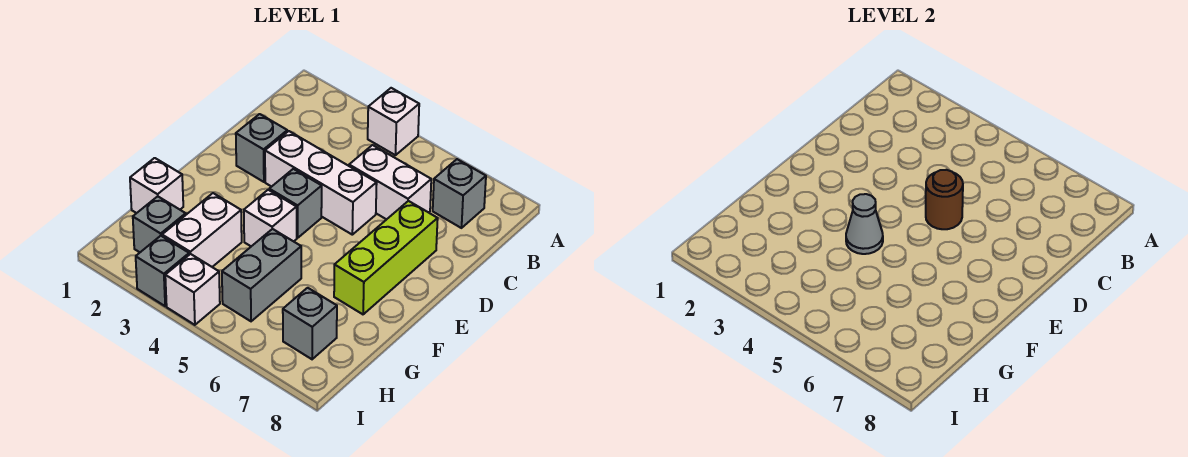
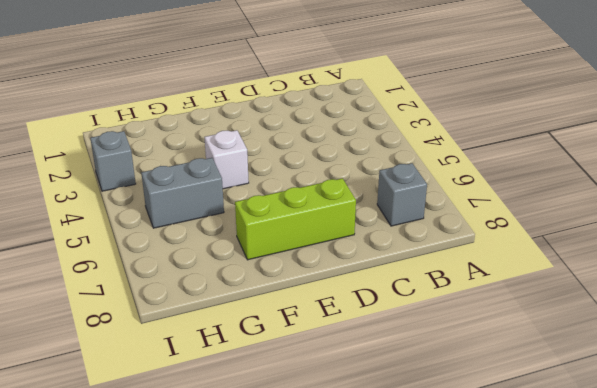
none -> white brick A4 level 1
none -> white brick C5:C6 level 1
none -> grey brick D2 level 1

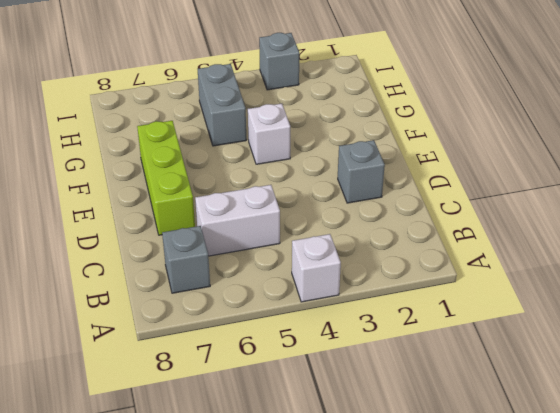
none -> white brick D3:D5 level 1
none -> grey brick E4 level 1
none -> white brick G1 level 1

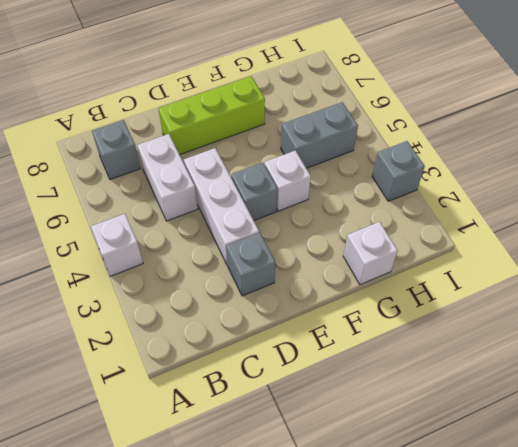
none -> white brick G3:H3 level 1
none -> grey brick H2 level 1
none -> grey brick H7 level 1

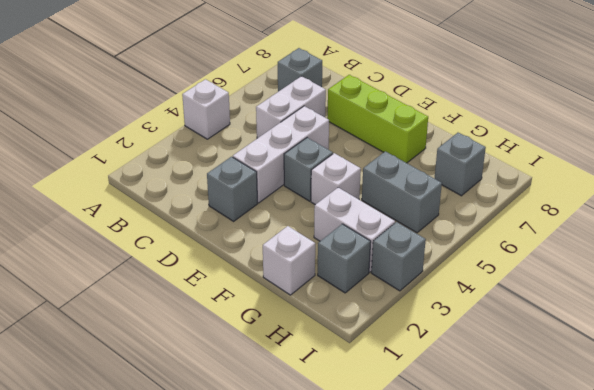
none -> white brick I4 level 1
none -> brown round brick D5 level 2
none -> grey cone F4 level 2

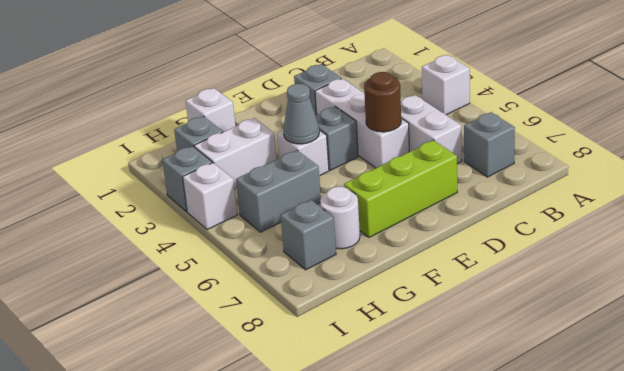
white round brick G7 level 1 -> none

